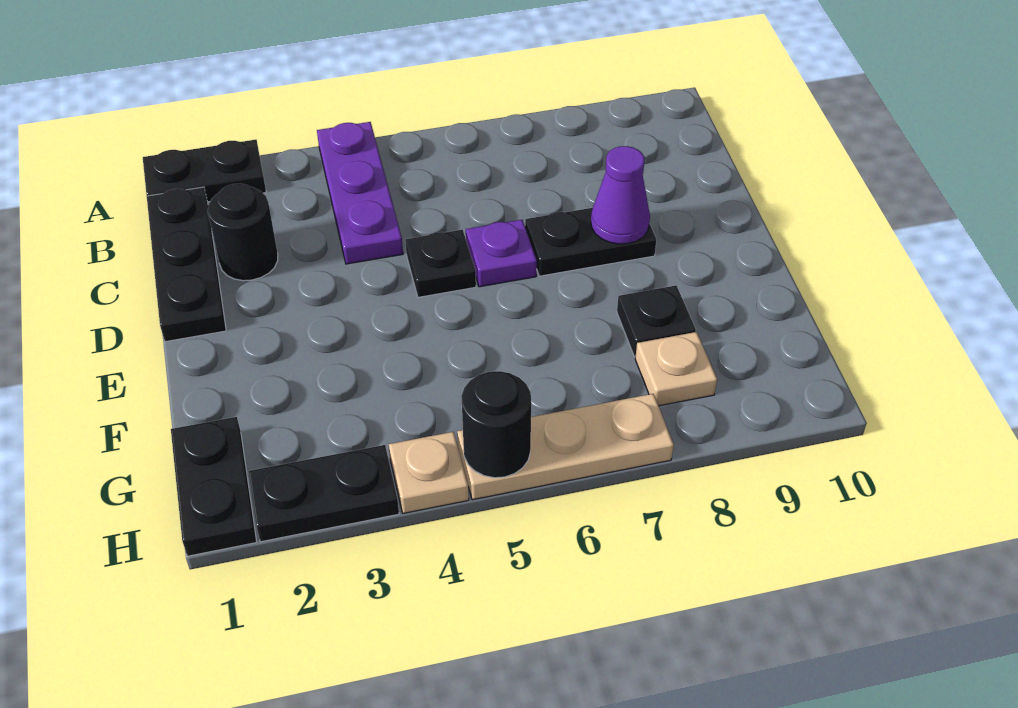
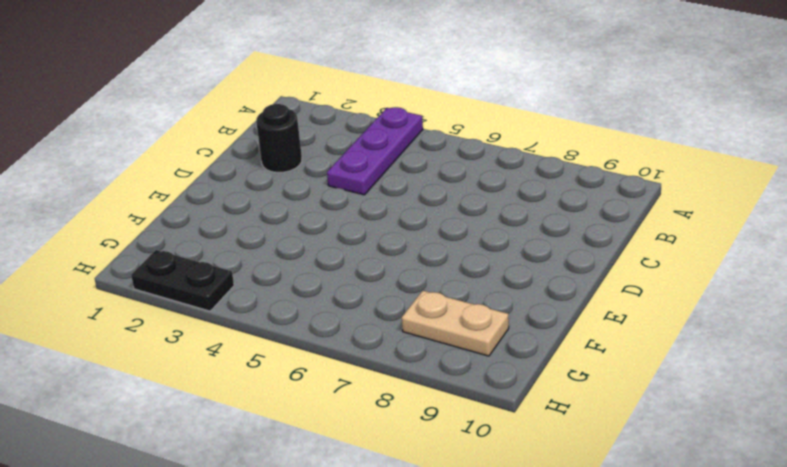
tan plate G8:G9 level 1 -> tan plate G8 level 1
none -> black plate A1:A2 level 1
none -> black plate B1:D1 level 1
none -> black plate D5 level 1

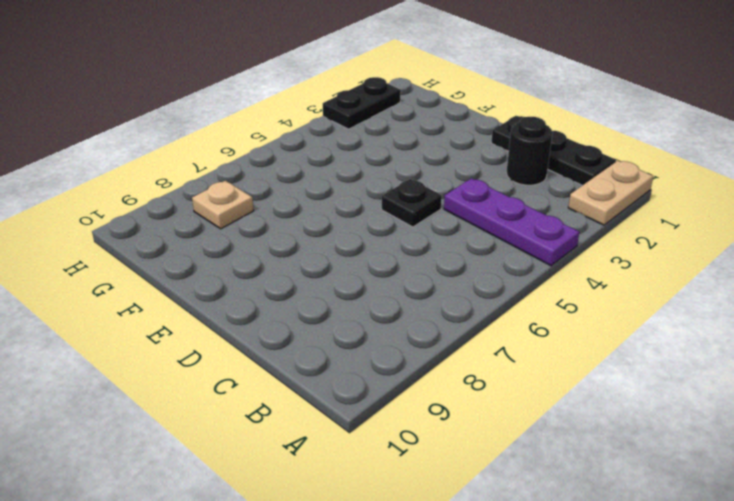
tan plate A1:A2 level 1 -> black plate A1:A2 level 1
none -> purple plate D6 level 1
none -> black plate D7:D8 level 1
none -> black plate F8 level 1

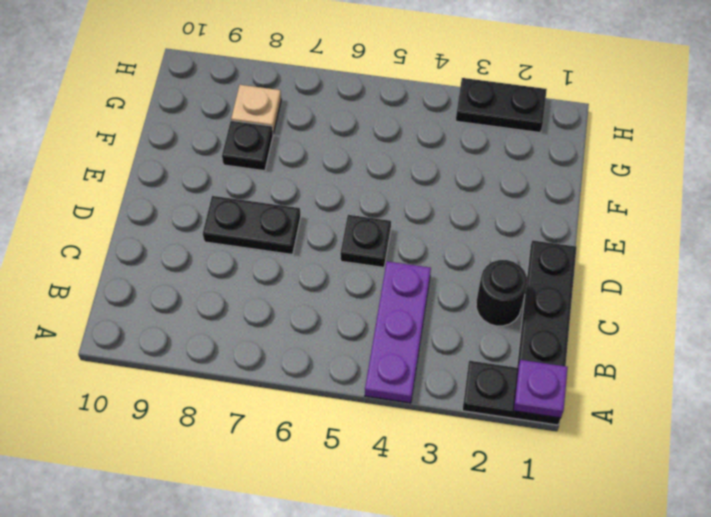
purple plate A1 level 2 -> purple plate D6 level 1
none -> black plate G1:H1 level 1
none -> tan plate H4 level 1
none -> tan plate H5:H7 level 1

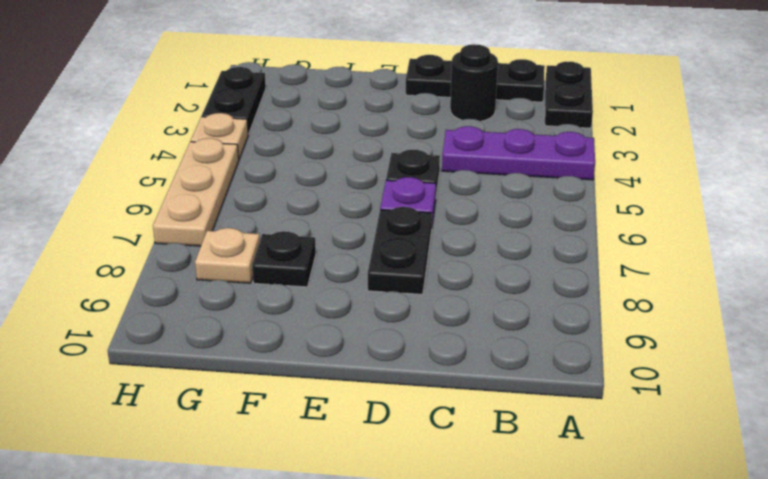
none -> black plate G1:H1 level 1
none -> purple cone D8 level 2
none -> black round brick H5 level 2

